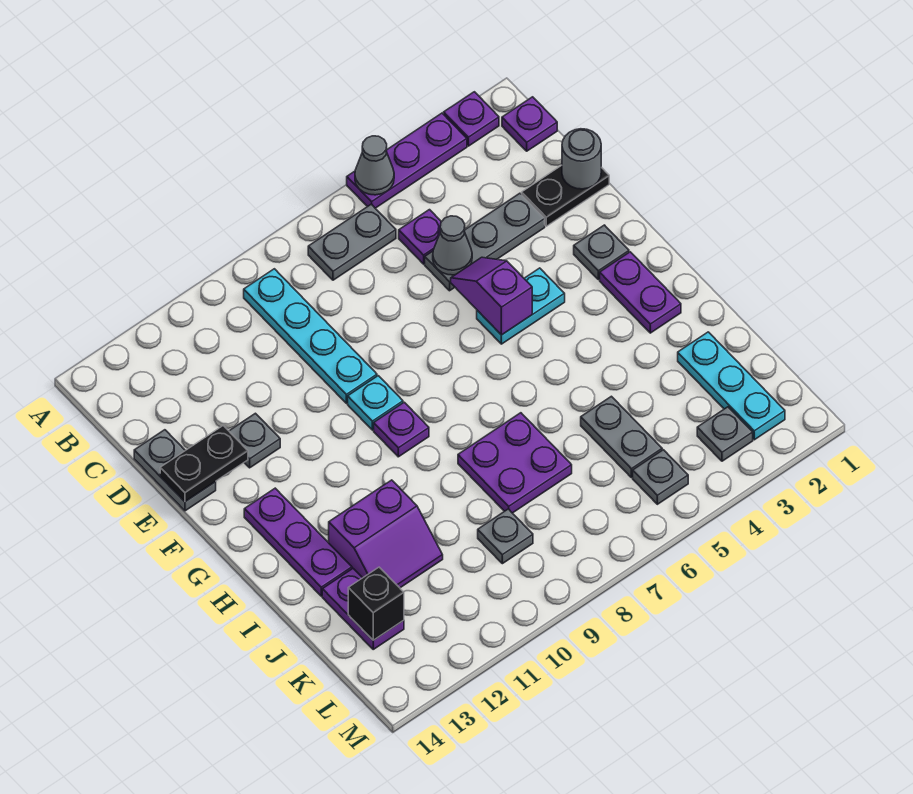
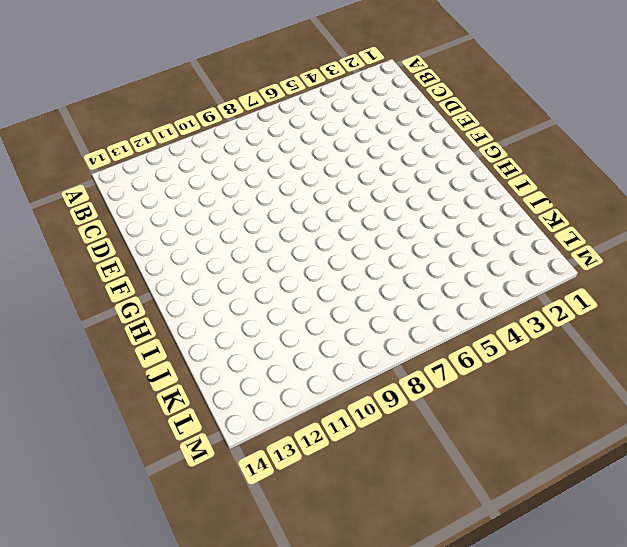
none -> purple plate A2 level 1
none -> purple plate A3:A5 level 1
none -> purple plate B1 level 1
none -> grey plate B6:B7 level 1

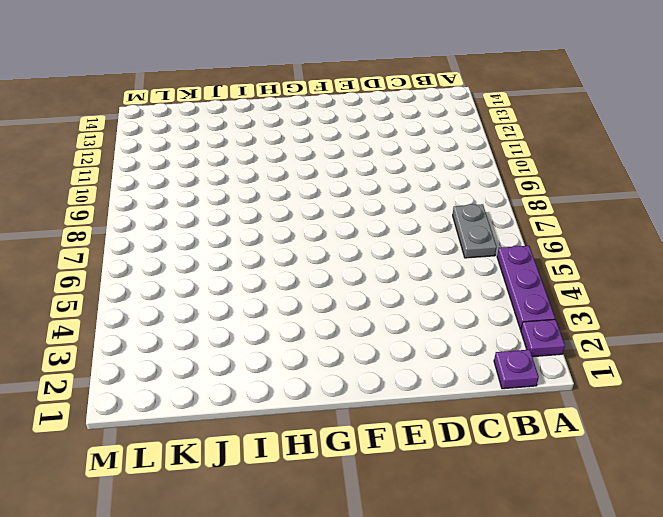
none -> cyan plate B9:E9 level 1
none -> purple plate C5 level 1
none -> black plate D1:D2 level 1
none -> grey plate D3:D5 level 1

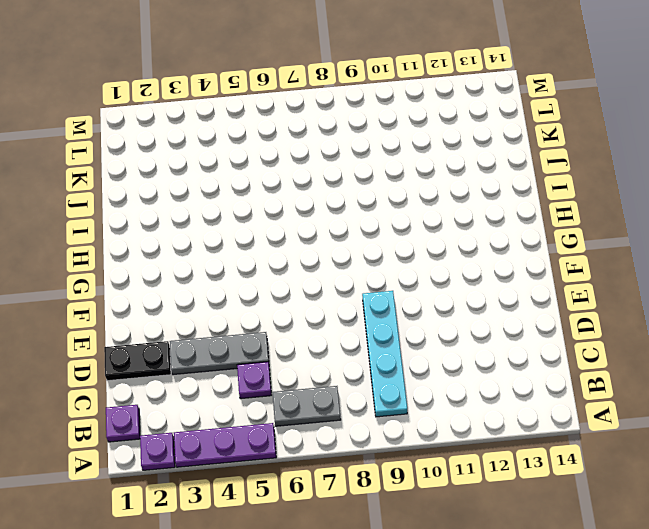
none -> grey plate D14:E14 level 1
none -> grey plate E12 level 1
none -> grey plate F2 level 1
none -> cyan plate F4:F5 level 1

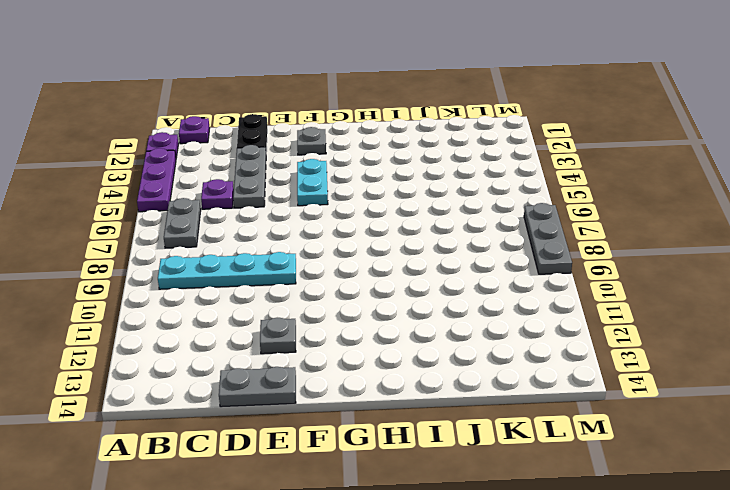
grey plate M7:M9 level 1 -> none
none -> cyan plate F9 level 1
none -> purple plate G2:H2 level 1
none -> purple plate G9 level 1
none -> purple plate G13:I13 level 1

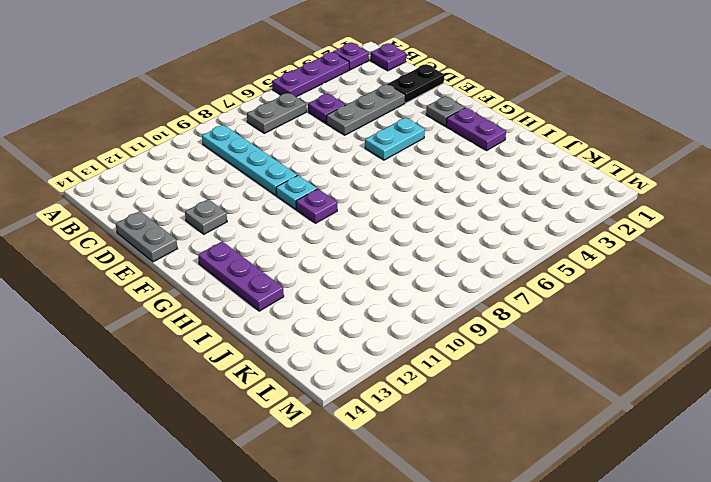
none -> purple plate I7:J8 level 1
none -> purple slope I11:J12 level 1 top I
none -> cyan plate J2:L2 level 1
none -> grey plate J5:K5 level 1

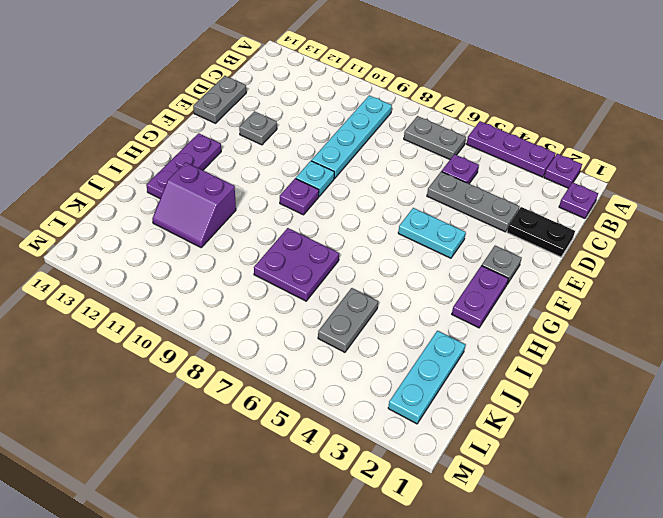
none -> purple plate J13:K13 level 1
none -> grey plate K9 level 1
none -> grey plate L3 level 1
none -> grey plate L5 level 1

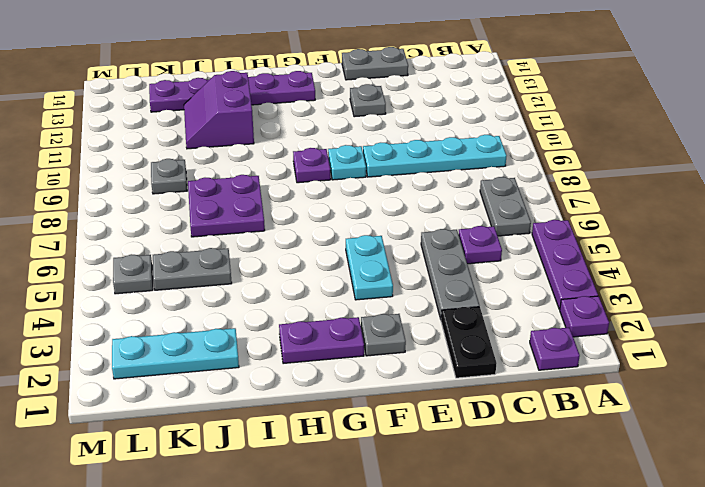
none -> grey plate L3 level 1
none -> grey cone A5 level 2
none -> grey round brick D1 level 2
none -> grey cone D5 level 2

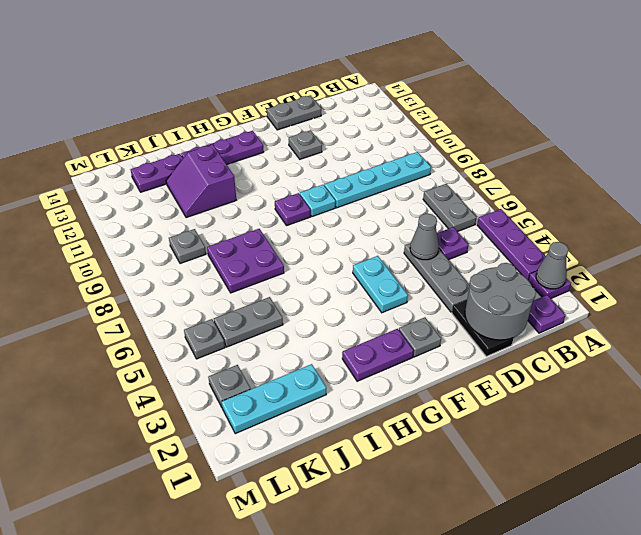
grey cone A2 level 2 -> grey cone A5 level 2
grey round brick C1:D2 level 2 -> grey round brick D1 level 2
none -> purple slope E5:F5 level 2 top F
none -> black plate E13:E14 level 2
none -> black brick K13 level 2

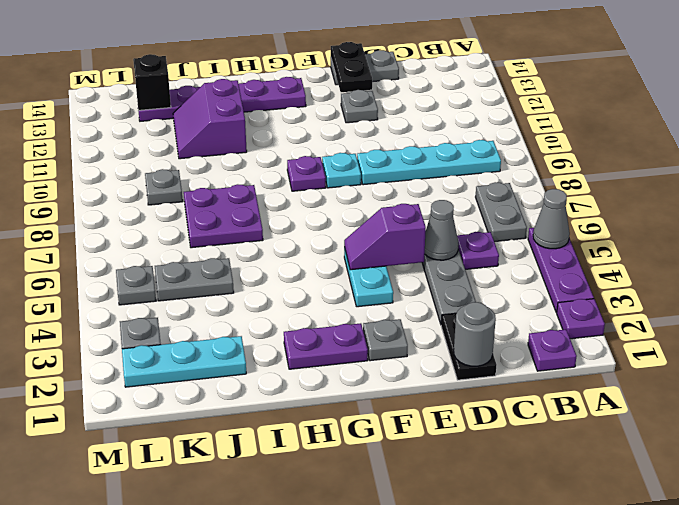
purple slope E5:F5 level 2 top E -> purple slope E5:F5 level 2 top F

